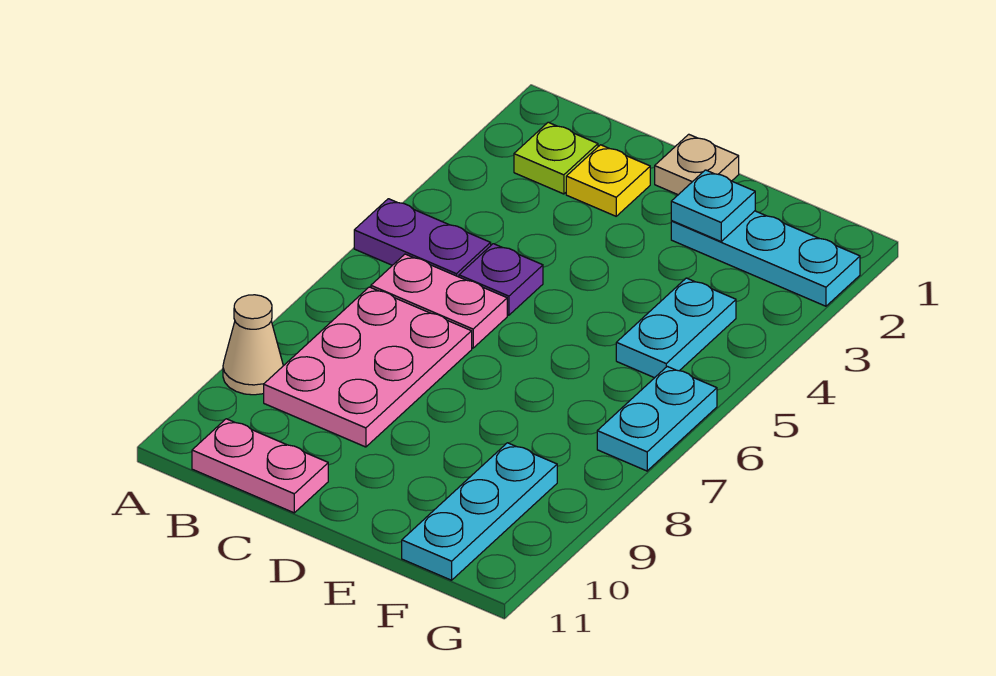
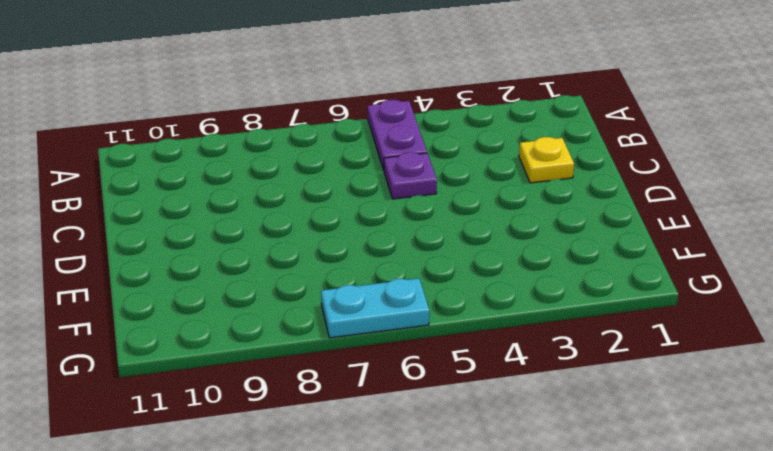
none -> tan cone A9 level 1
none -> lime plate B2 level 1
none -> pink plate B6:C6 level 1

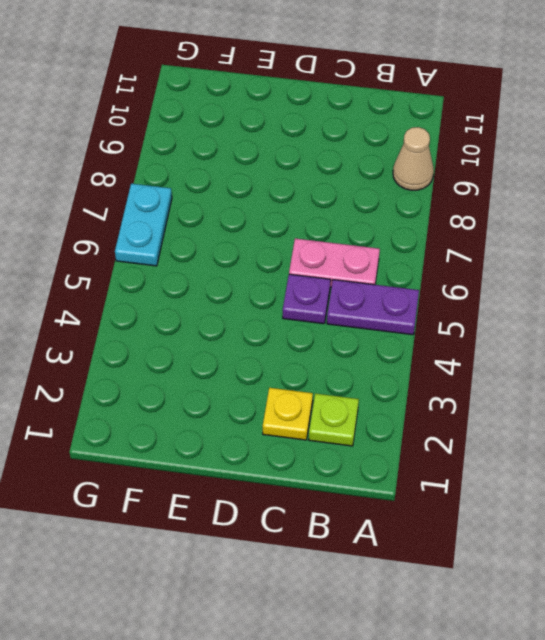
none -> pink plate B7:C9 level 1
none -> pink plate B11:C11 level 1
none -> tan plate D1 level 1

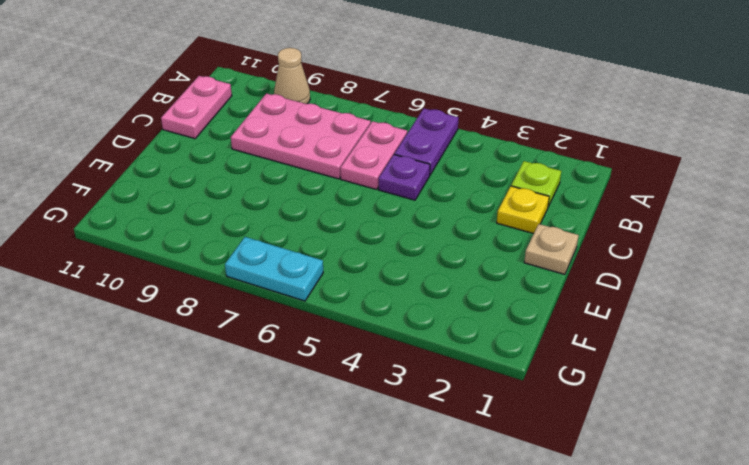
none -> cyan plate E2:G2 level 1
none -> cyan plate F4:F5 level 1
none -> cyan plate F9:F11 level 1

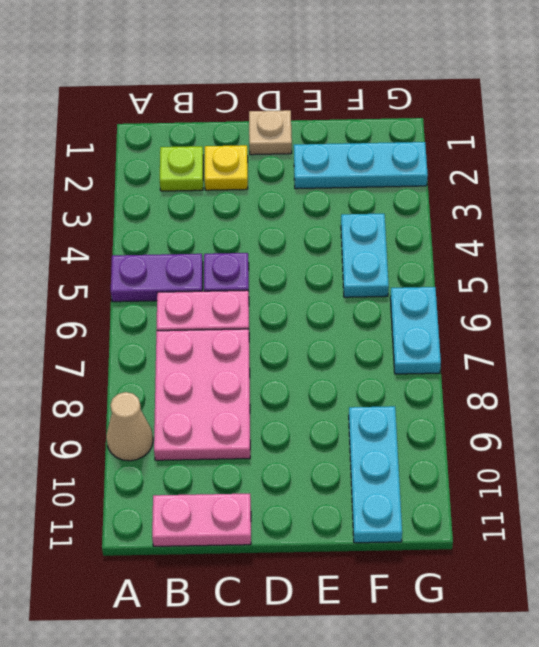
none -> cyan plate E2 level 2

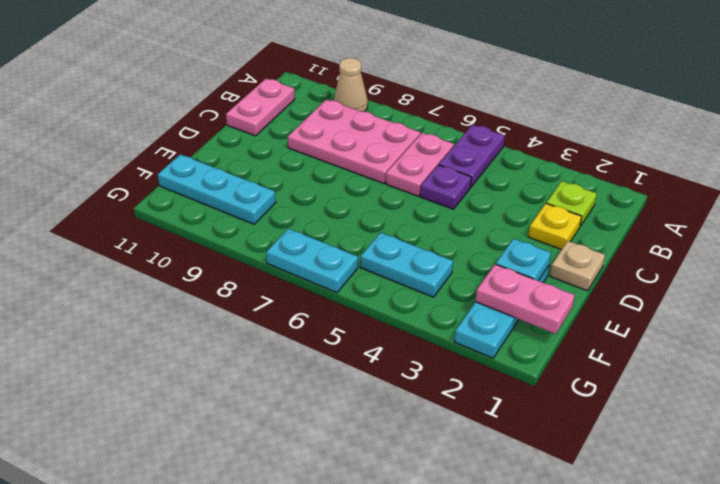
pink plate F1:F2 level 2 -> none

